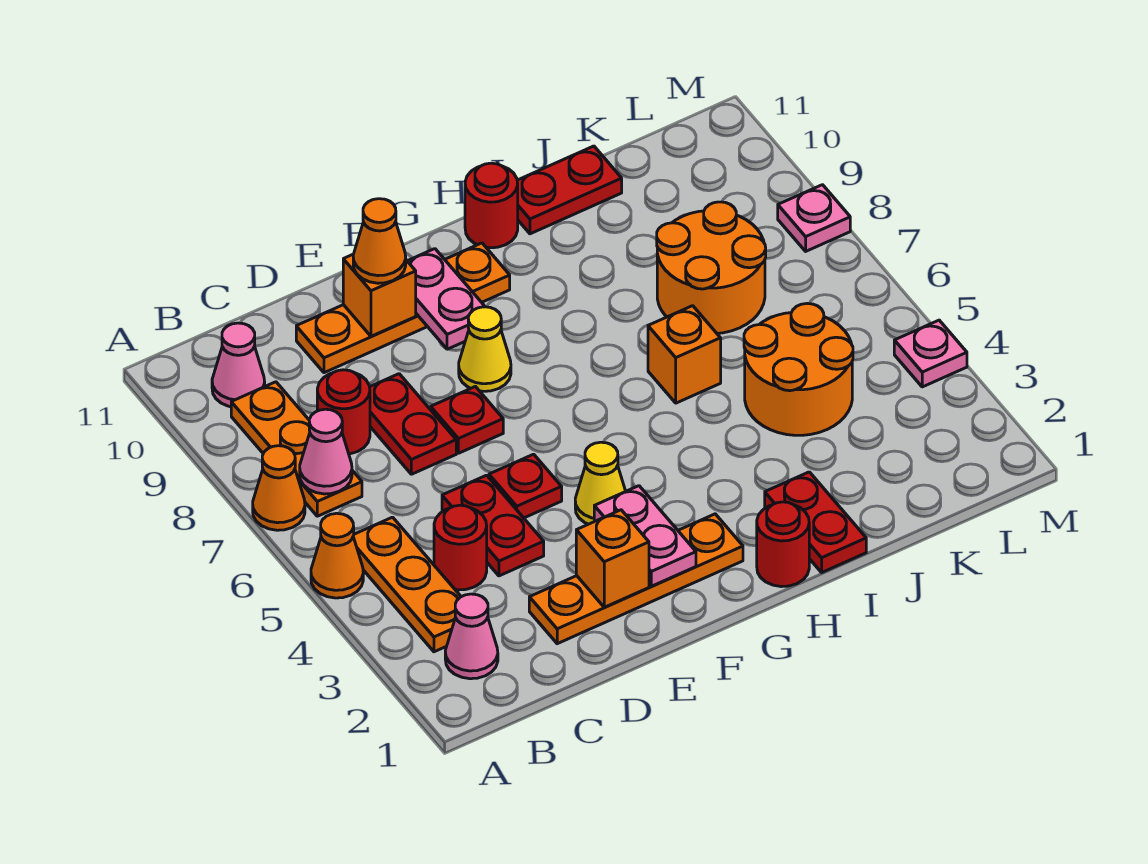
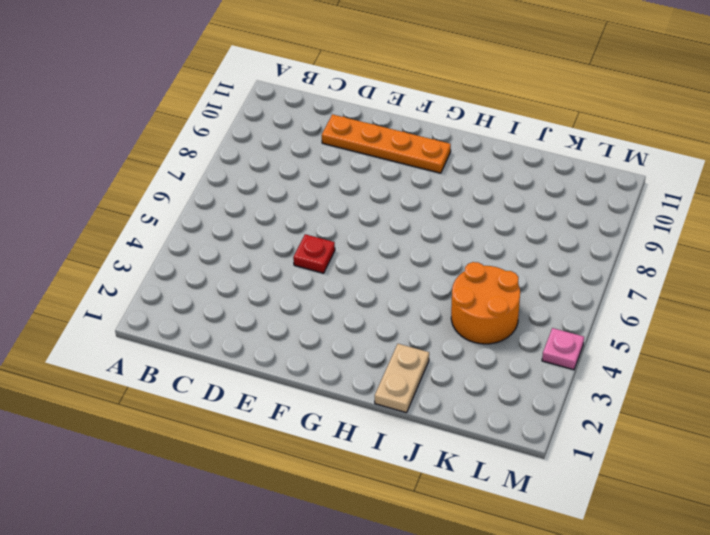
tan plate I1:I2 level 1 -> red plate I1:I2 level 1
none -> orange cone A5 level 1
none -> orange cone A7 level 1
none -> pink cone B2 level 1
none -> orange plate B3:B5 level 1

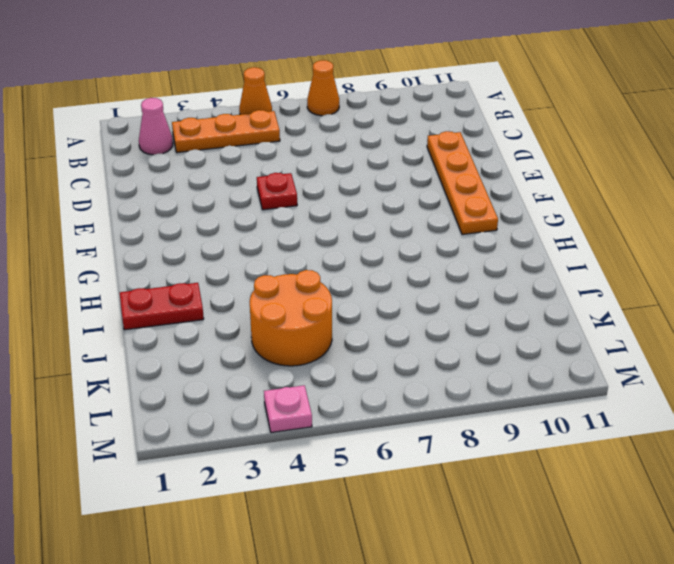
none -> orange plate B7:B9 level 1
none -> pink cone B10 level 1
none -> red round brick C4 level 1
none -> red round brick C8 level 1

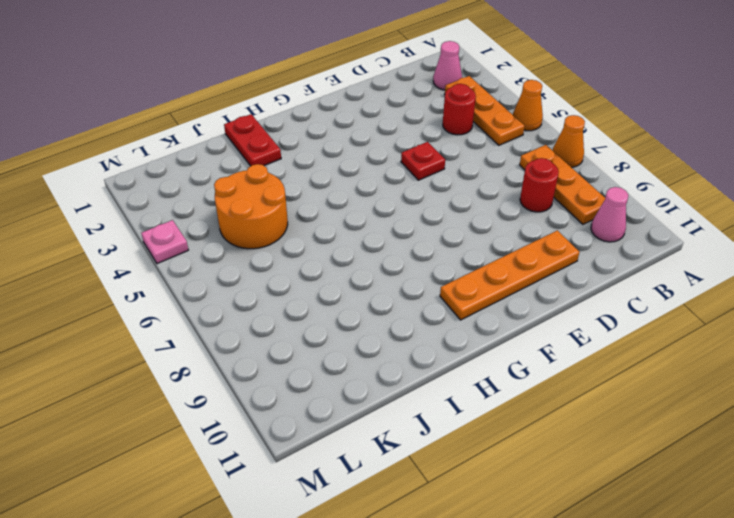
none -> orange plate D2:G2 level 1
none -> red plate D4:D5 level 1
none -> red plate D7:D8 level 1
none -> red plate E7 level 1

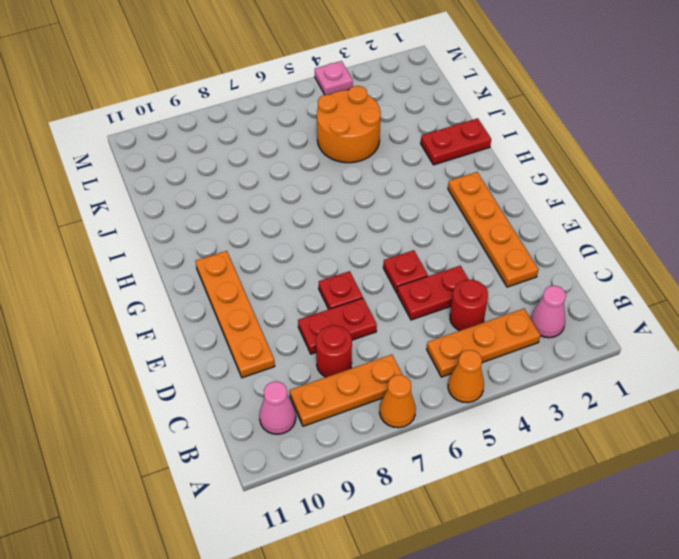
none -> yellow cone F4 level 1
none -> yellow cone F8 level 1
none -> red round brick H1 level 1
none -> red round brick H11 level 1

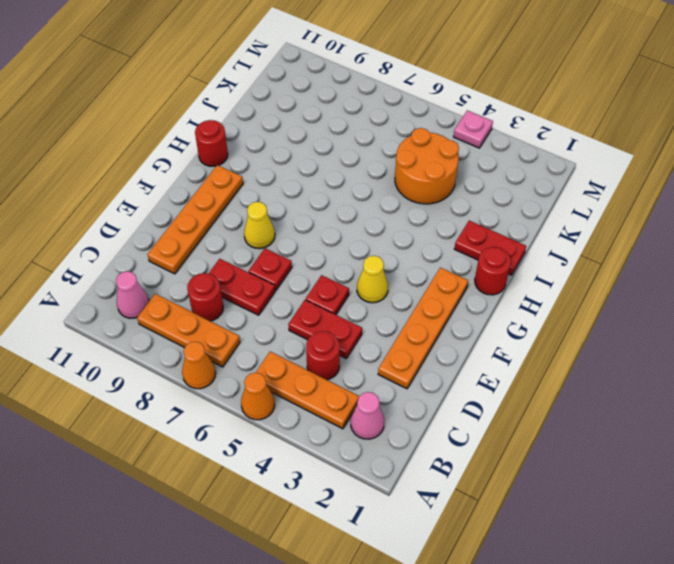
none -> orange brick I6 level 1
none -> red plate I11:J11 level 1
none -> orange round brick J7:K8 level 1
none -> pink plate M8 level 1

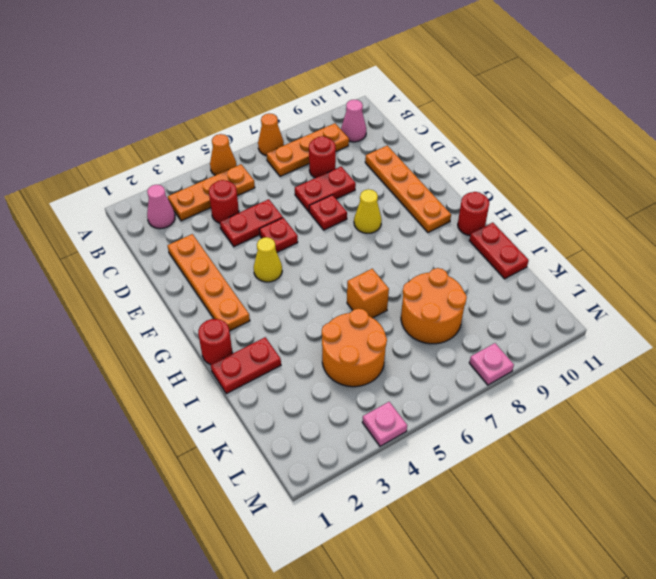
none -> pink cone B7 level 2
none -> orange brick E2 level 2
none -> orange brick E10 level 2
none -> pink plate F2:F3 level 2

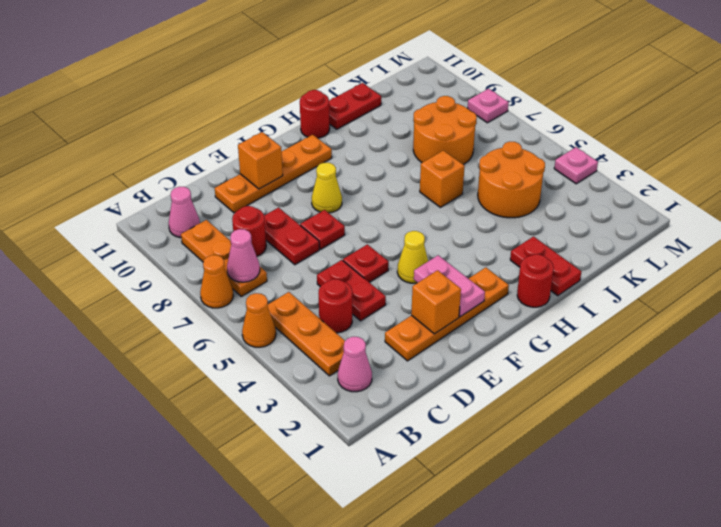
none -> pink plate F9:F10 level 2
none -> orange cone E10 level 3

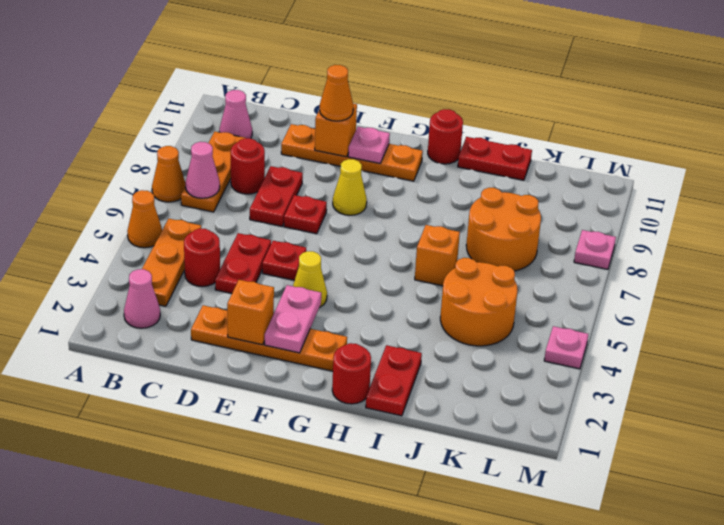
pink plate F10 level 2 -> pink plate F9:F10 level 2

